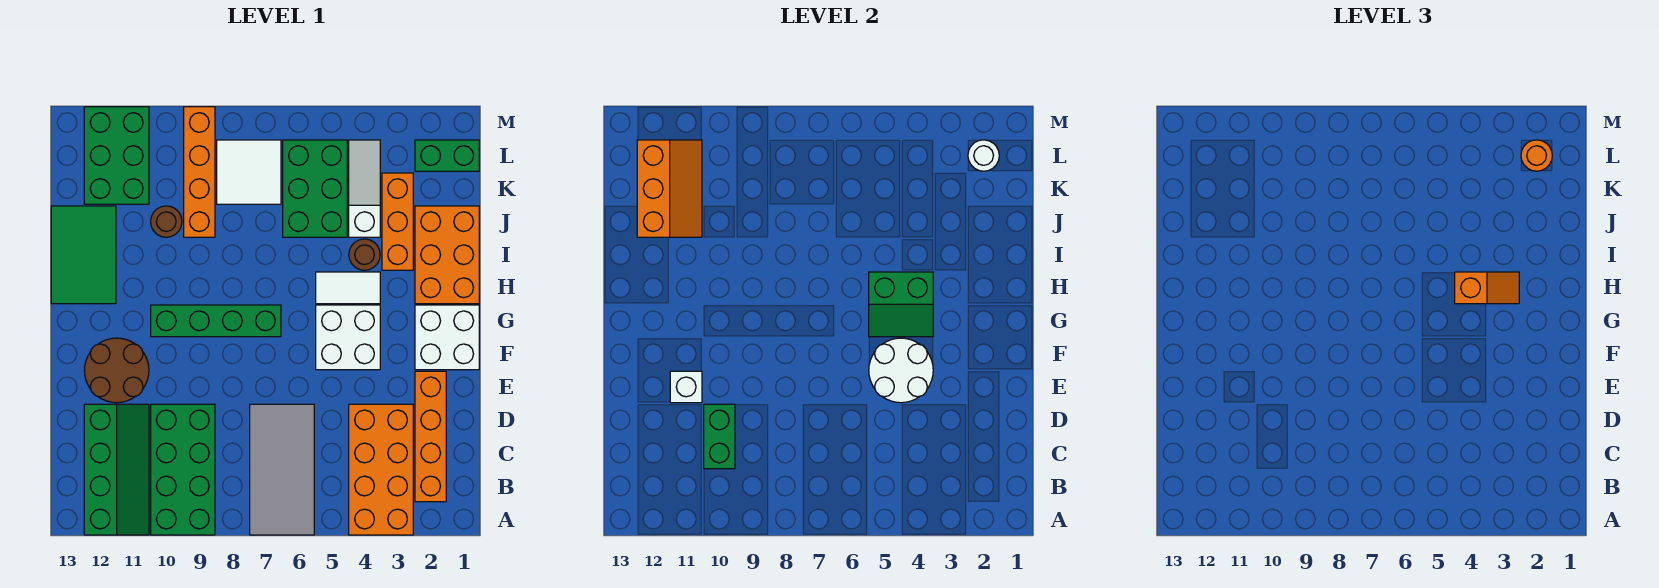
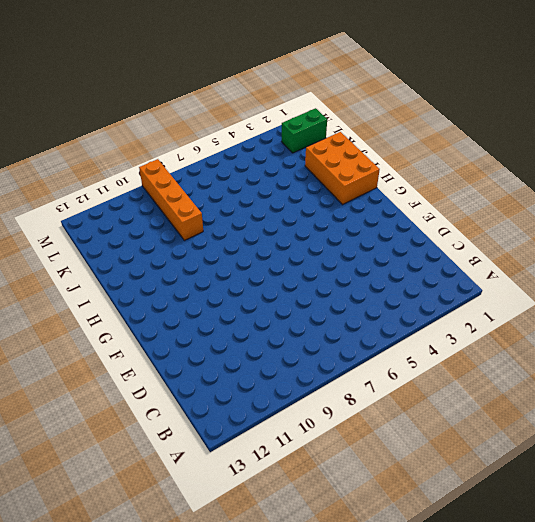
none -> orange brick A3:D4 level 1
none -> grey tile A6:D7 level 1
none -> green brick A9:D10 level 1

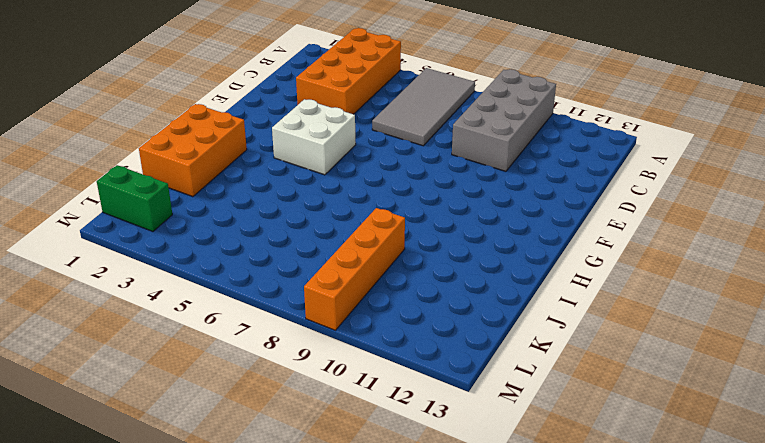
grey brick A9:D10 level 1 -> green brick A9:D10 level 1
none -> green slope A11:D12 level 1 top 12
none -> orange brick B2:E2 level 1
none -> brown round brick E11:F12 level 1

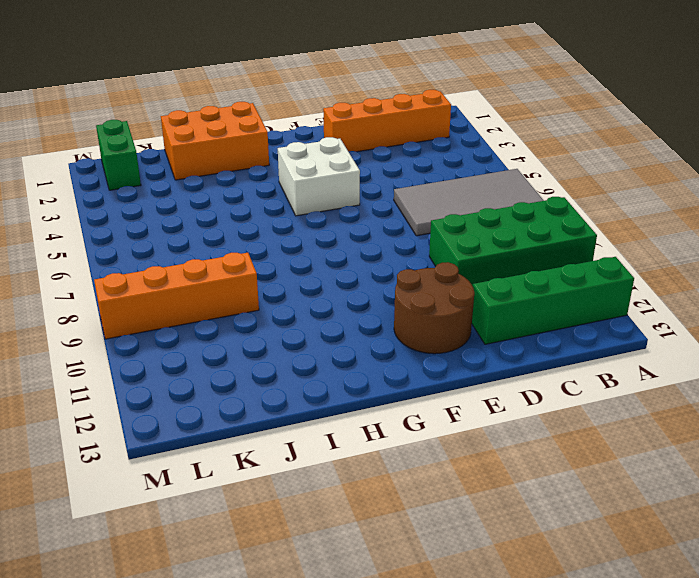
none -> orange brick A3:D4 level 1
none -> white brick F1:G2 level 1
none -> green brick G7:G10 level 1

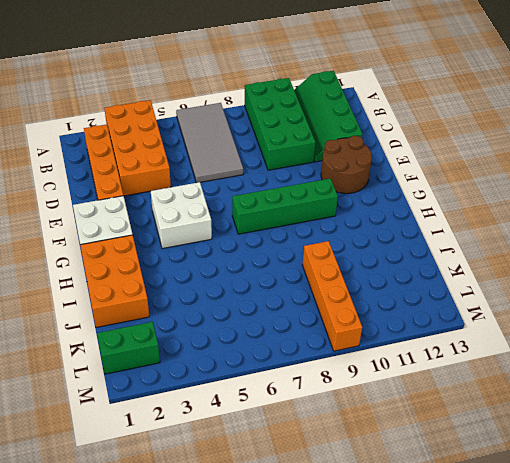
none -> white tile H4:H5 level 1
none -> green tile H12:J13 level 1
none -> orange brick I3:K3 level 1

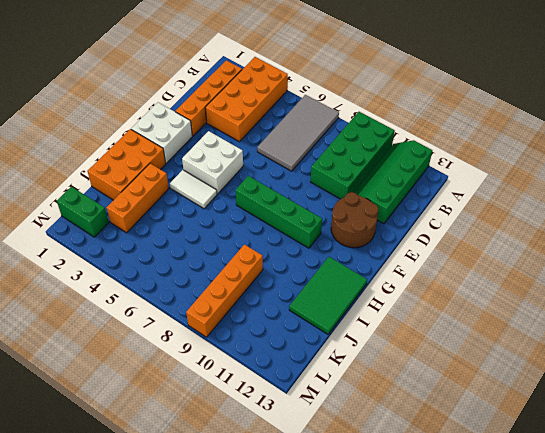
none -> brown round brick I4 level 1
none -> white slope J4:L4 level 1 top J
none -> green brick J5:L6 level 1

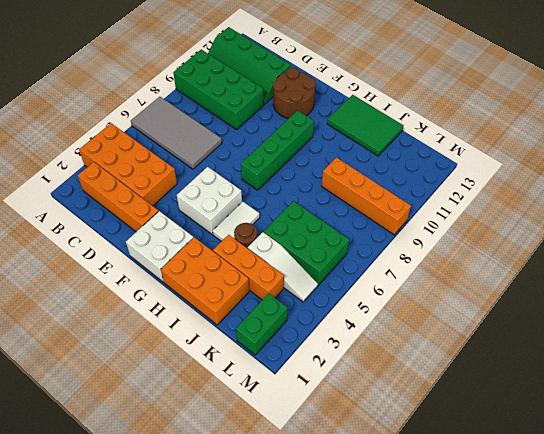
none -> brown round brick J10 level 1
none -> white tile K7:L8 level 1
none -> green brick K11:M12 level 1

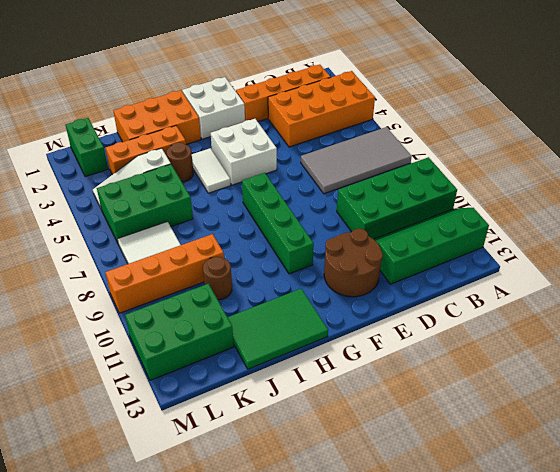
none -> green brick C10:D10 level 2
none -> white round brick E4:F5 level 2
none -> white brick E11 level 2

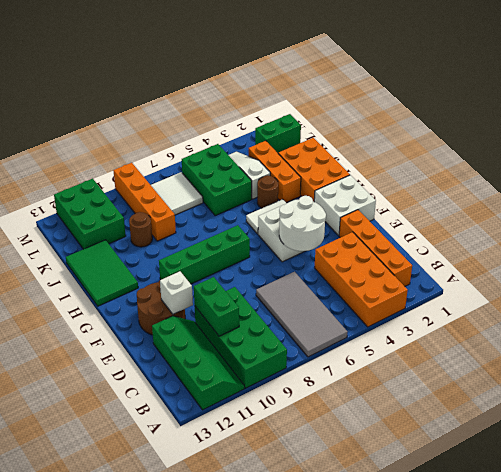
none -> green slope G4:H5 level 2 top H
none -> orange slope J11:L12 level 2 top 12
none -> white round brick L2 level 2

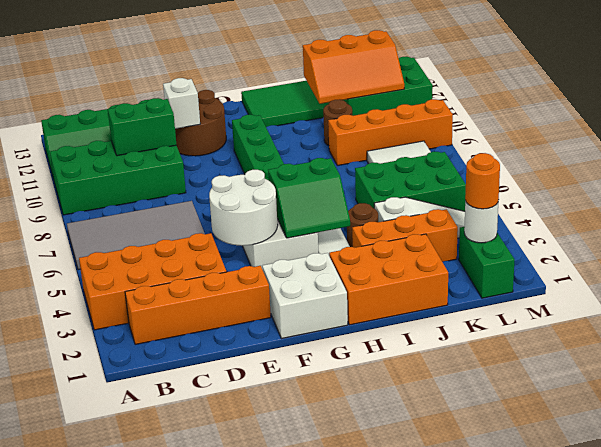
green slope G4:H5 level 2 top 5 -> green slope G4:H5 level 2 top H
none -> orange slope H3:H4 level 3 top 4

